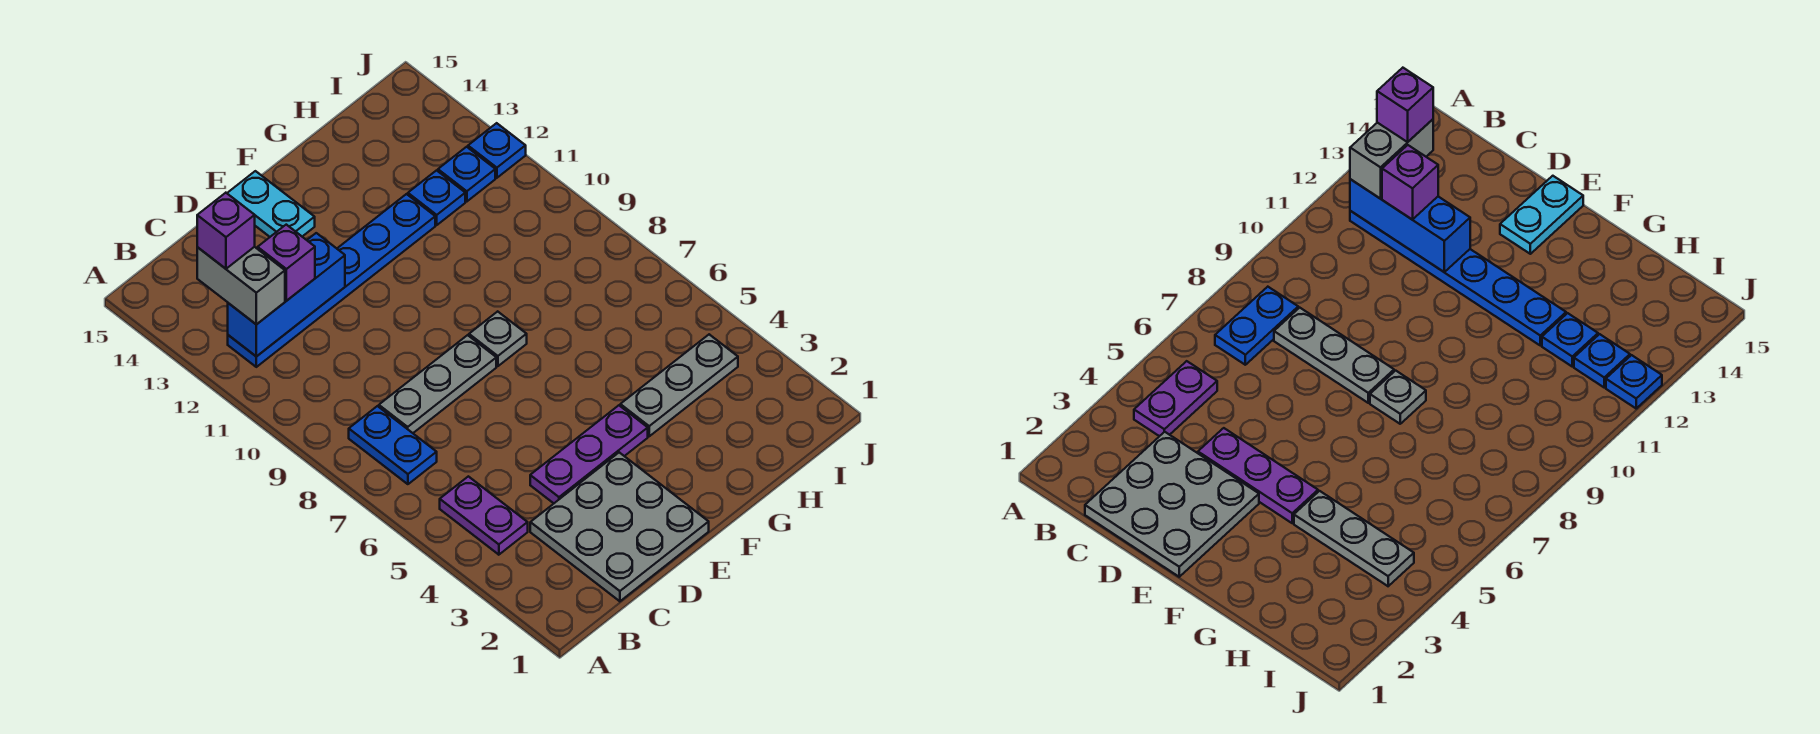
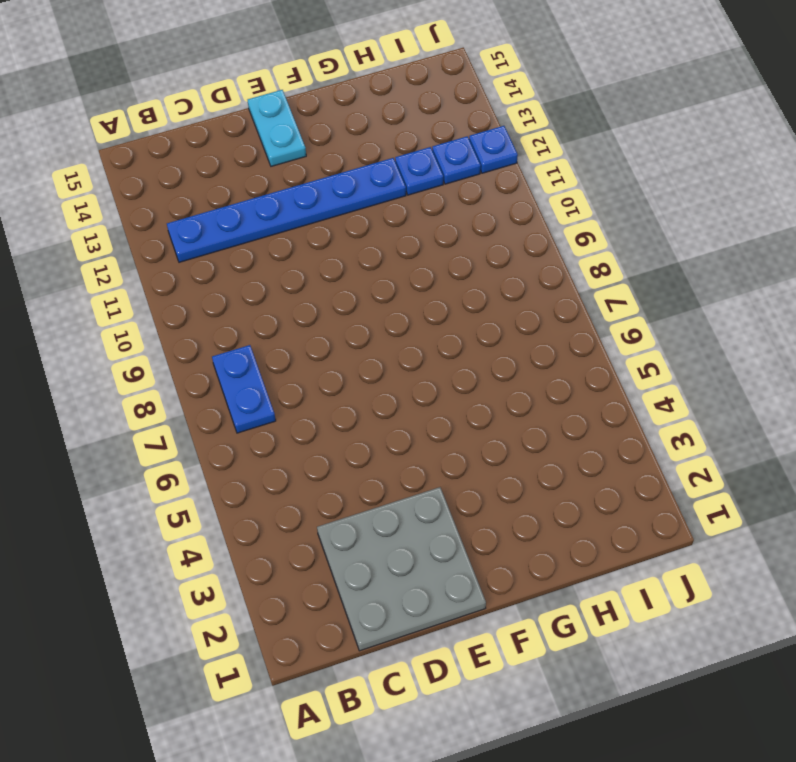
none -> purple plate B4:B5 level 1
none -> grey plate C8:E8 level 1
none -> purple plate D4:F4 level 1

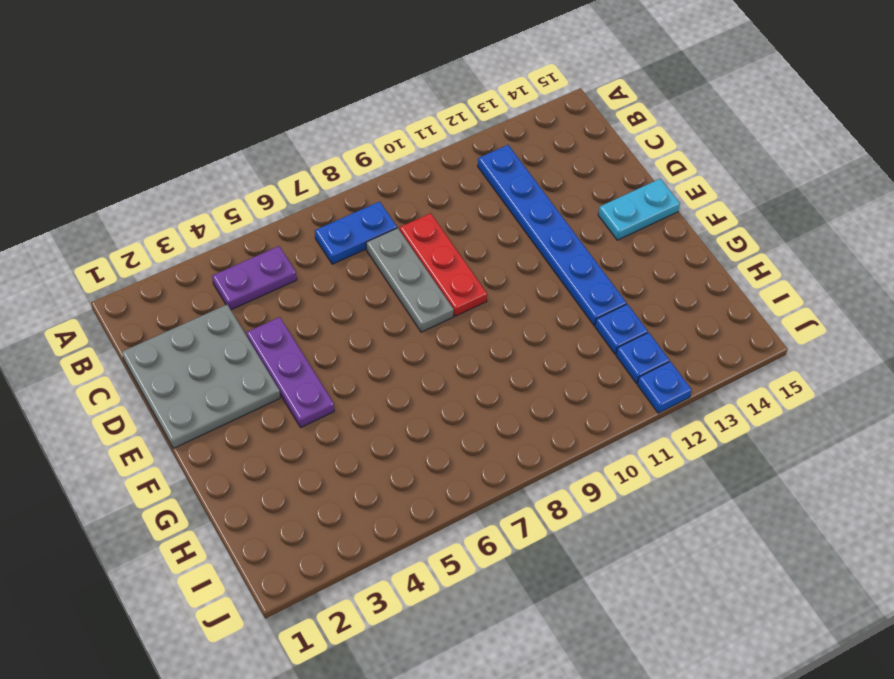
red plate C9:E9 level 1 -> none
none -> grey plate F8 level 1
none -> grey plate G4:I4 level 1
none -> blue brick B12:D12 level 2

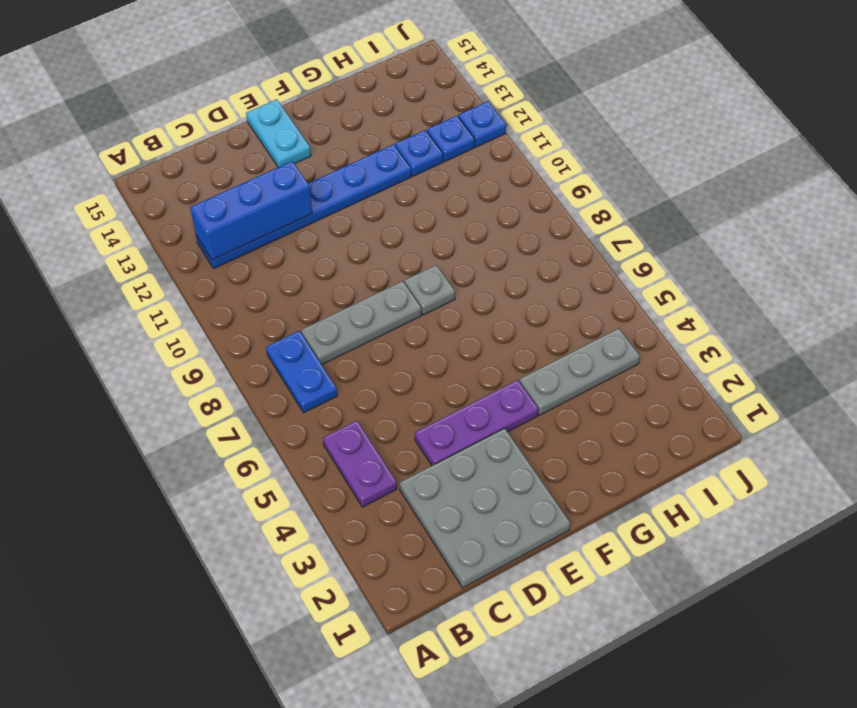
none -> grey brick B12:B13 level 3
none -> purple brick C12 level 3
none -> purple brick B13 level 4

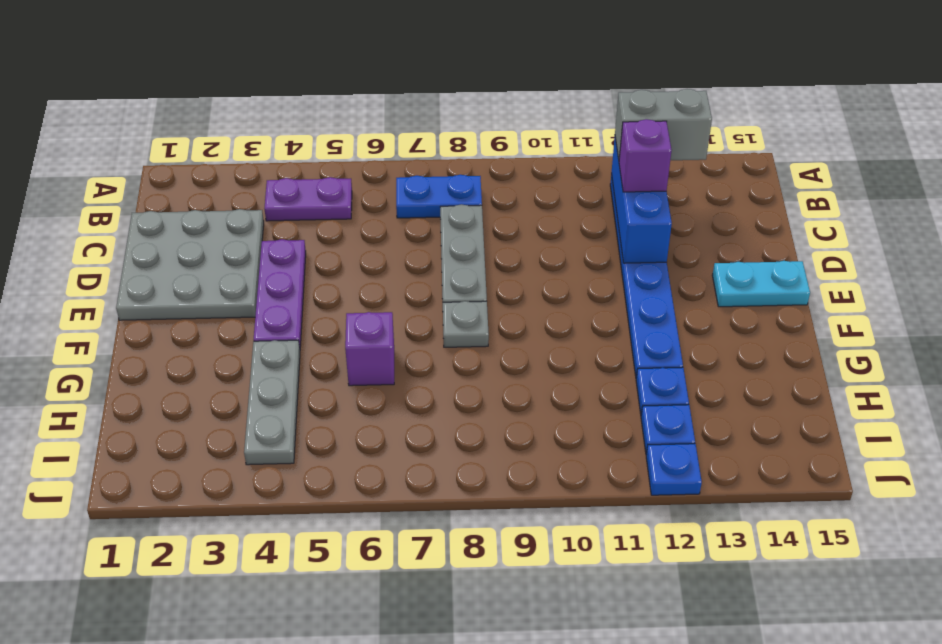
purple brick G6 level 1 -> purple brick B13 level 4

